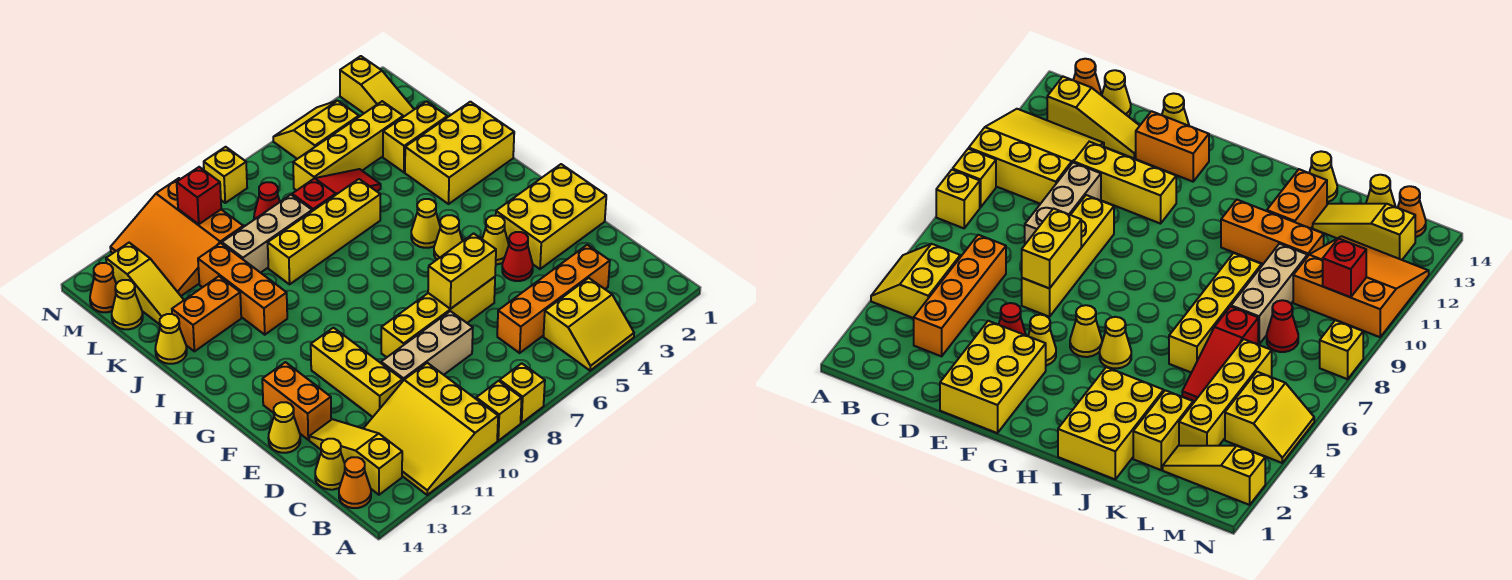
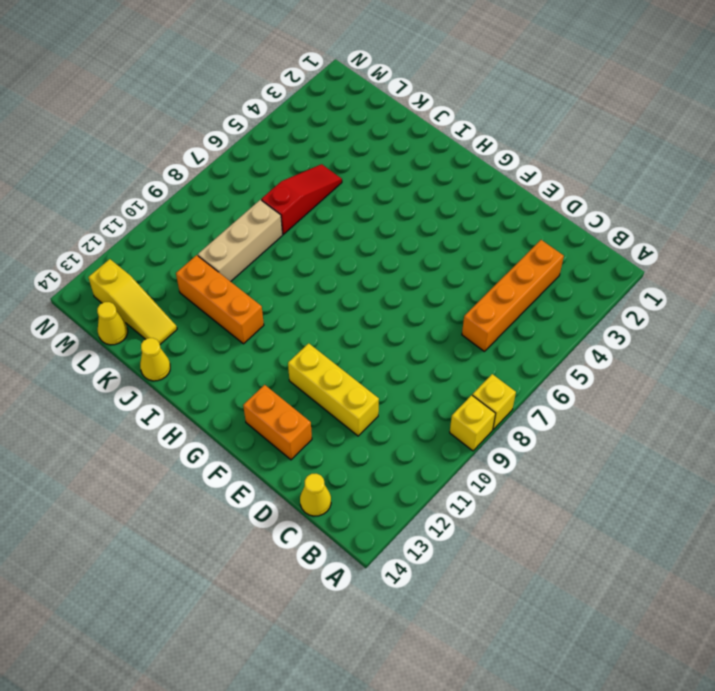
none -> yellow slope A4:B5 level 1 top B
none -> yellow slope A10:C12 level 1 top 10
none -> yellow slope B13:D13 level 1 top B
none -> orange cone B14 level 1

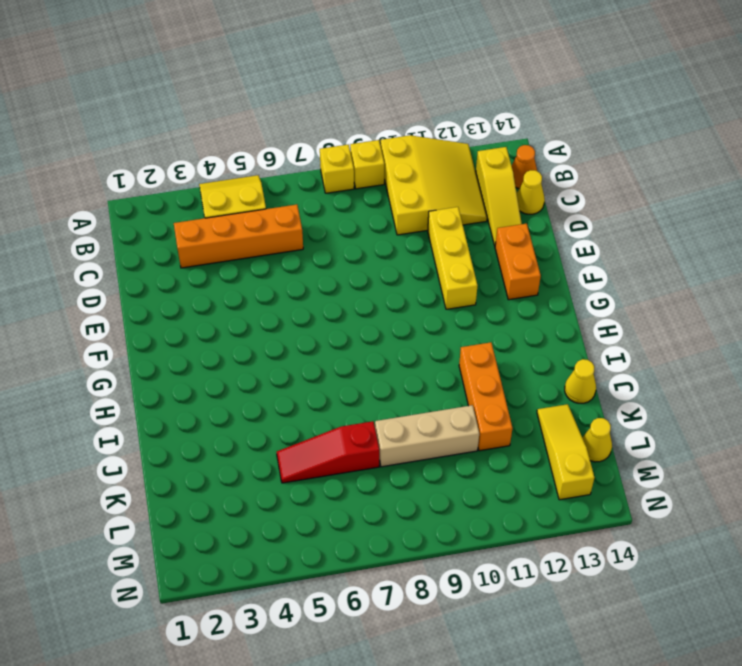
none -> tan brick D8:D10 level 1
none -> yellow brick E1:F3 level 1
none -> red cone E4 level 1
none -> yellow brick E6:E9 level 1

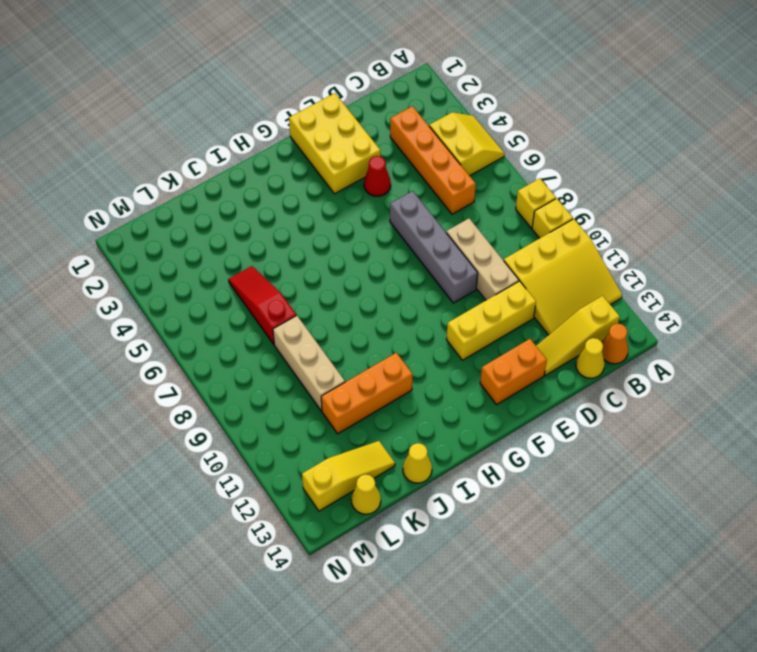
grey brick E6:E9 level 1 -> yellow brick E6:E9 level 1
none -> yellow cone E14 level 1
none -> yellow cone F4 level 1
none -> yellow cone G5 level 1
none -> yellow cone H5 level 1

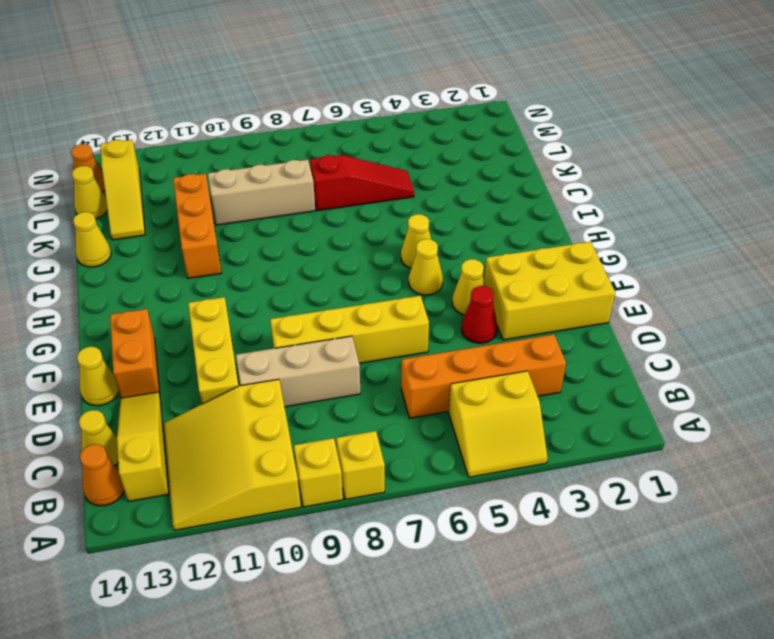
none -> yellow brick I1:J3 level 1
none -> yellow brick J6:J9 level 1
none -> orange brick J12:J13 level 1
none -> yellow brick K2:K3 level 1

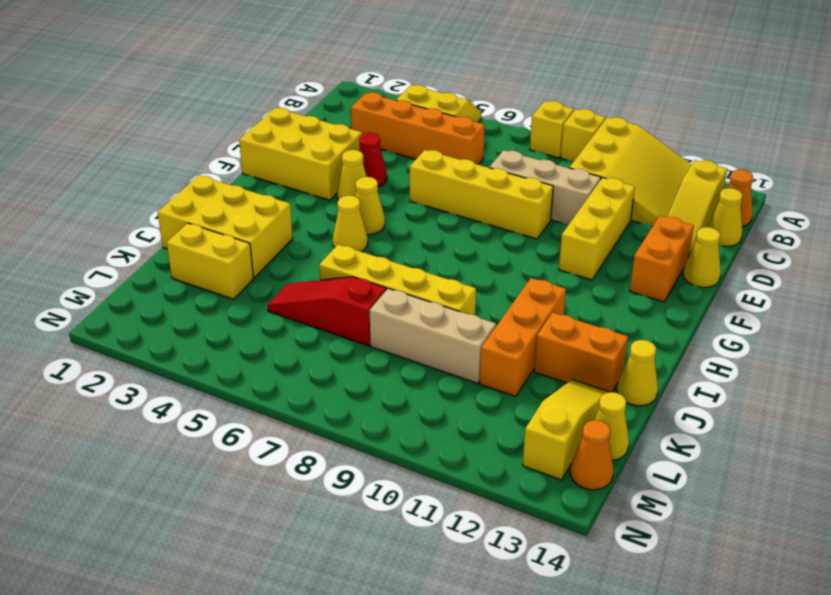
none -> yellow slope L2:N2 level 1 top N
none -> yellow brick L3:L6 level 1
none -> red cone L8 level 1
none -> orange slope L10:N12 level 1 top 10

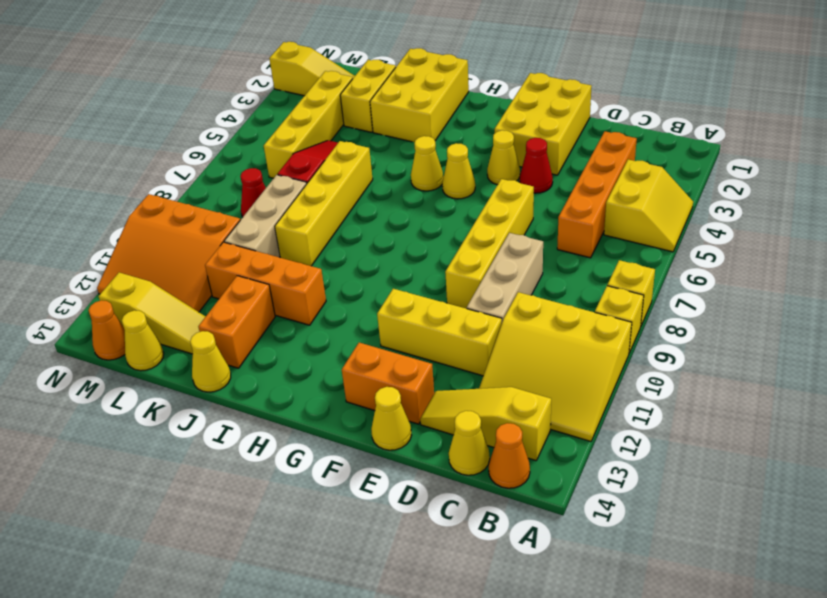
none -> yellow slope M4:N5 level 1 top M
none -> yellow brick N8 level 1
none -> yellow brick E6:E7 level 2
none -> red brick M10 level 2

